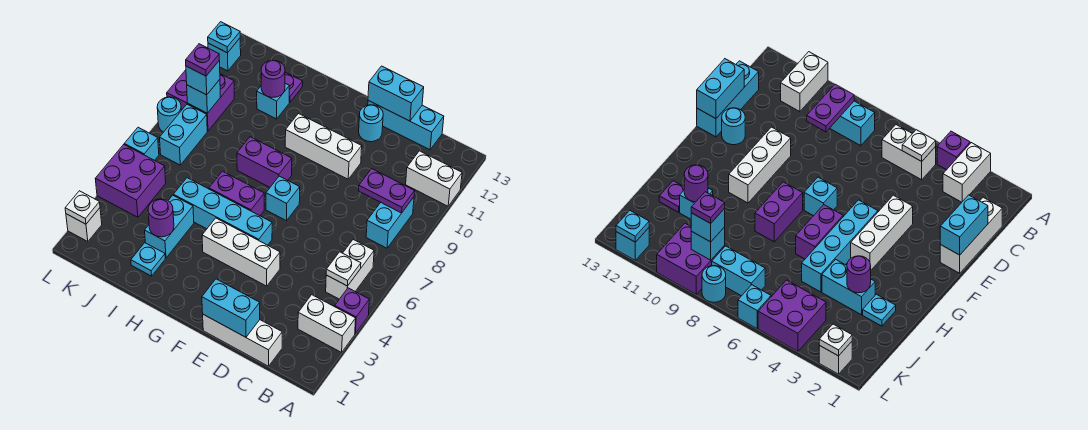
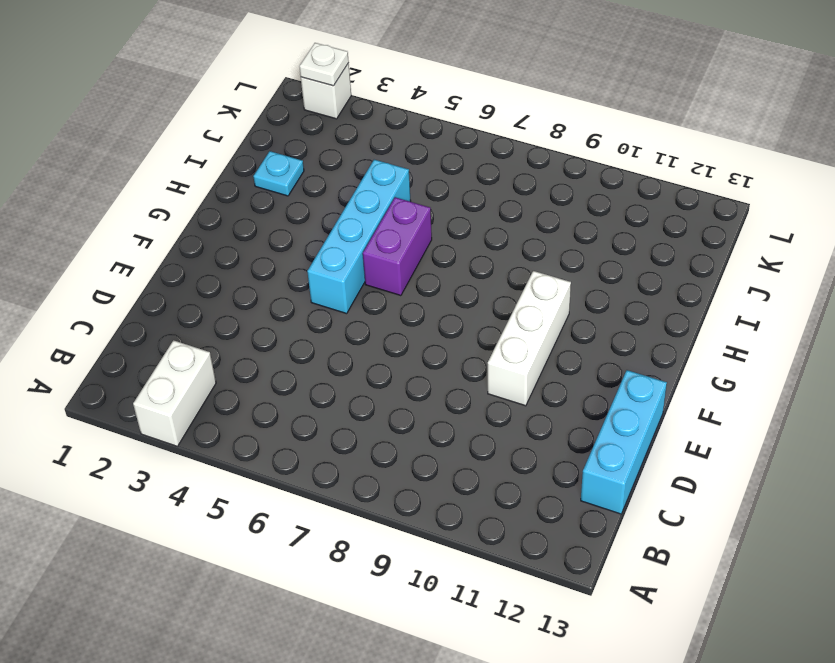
none -> purple brick A4 level 1
none -> white brick A11:B11 level 1
none -> white brick B5:B6 level 1
none -> cyan brick B8:B9 level 1

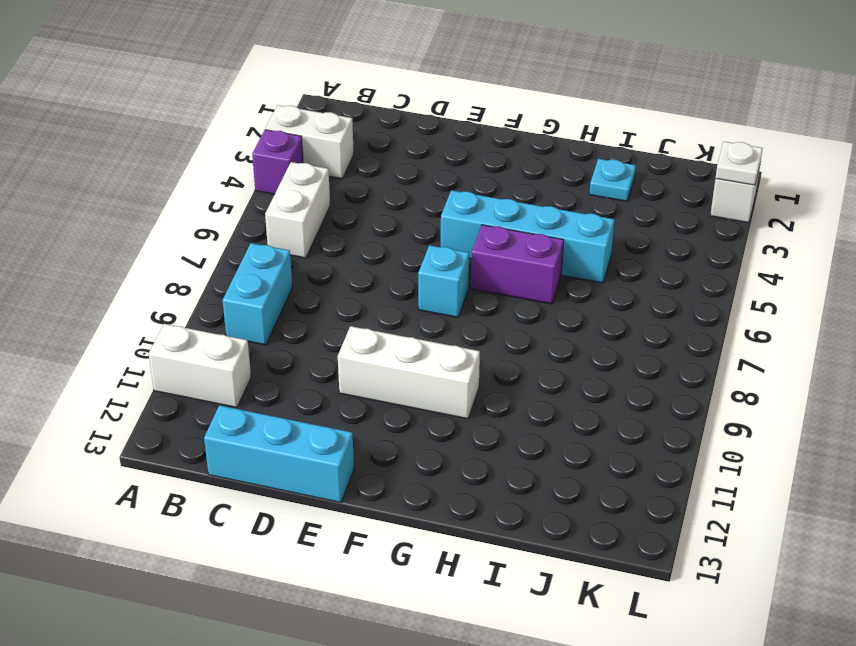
none -> white brick C1:E1 level 1
none -> white brick E4:G4 level 1
none -> cyan round brick E12 level 1
none -> purple brick G8:H8 level 1

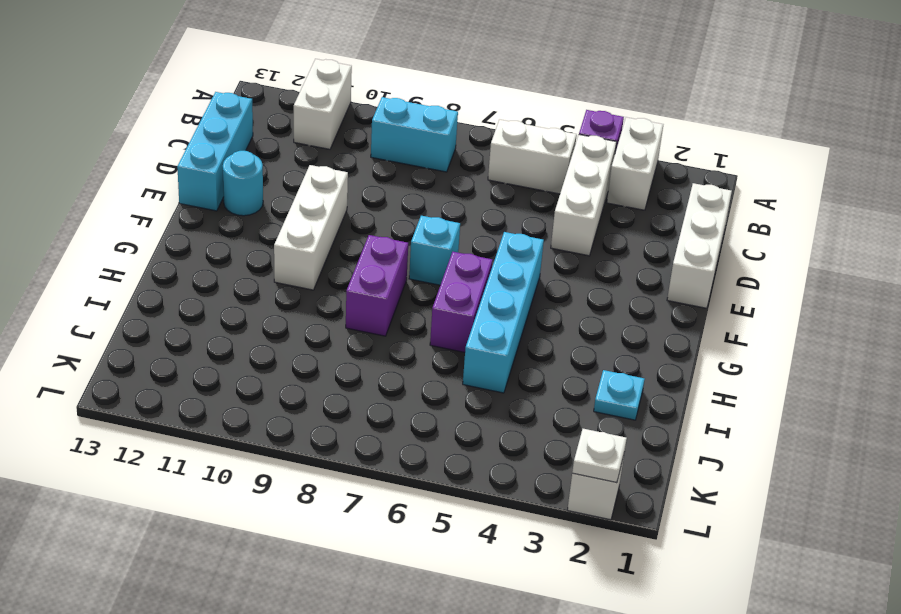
white brick B4:D4 level 1 -> white brick E4:G4 level 1
none -> cyan brick I3:I4 level 1
none -> cyan brick I11 level 1
none -> purple plate I12 level 1
none -> purple brick K4:L5 level 1

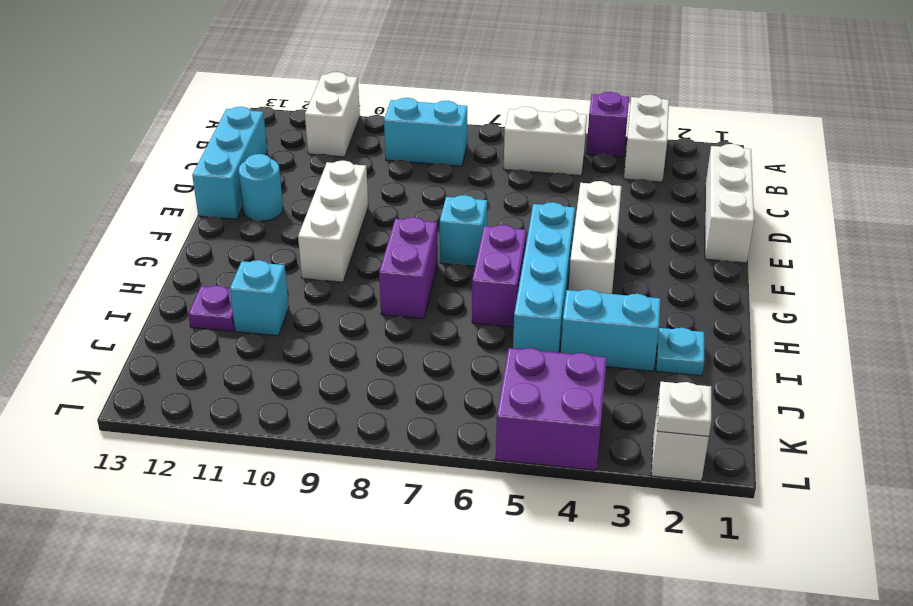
none -> cyan brick K7:K8 level 1
none -> purple brick K9:L10 level 1
none -> cyan brick L6 level 1
none -> cyan round brick L8 level 1

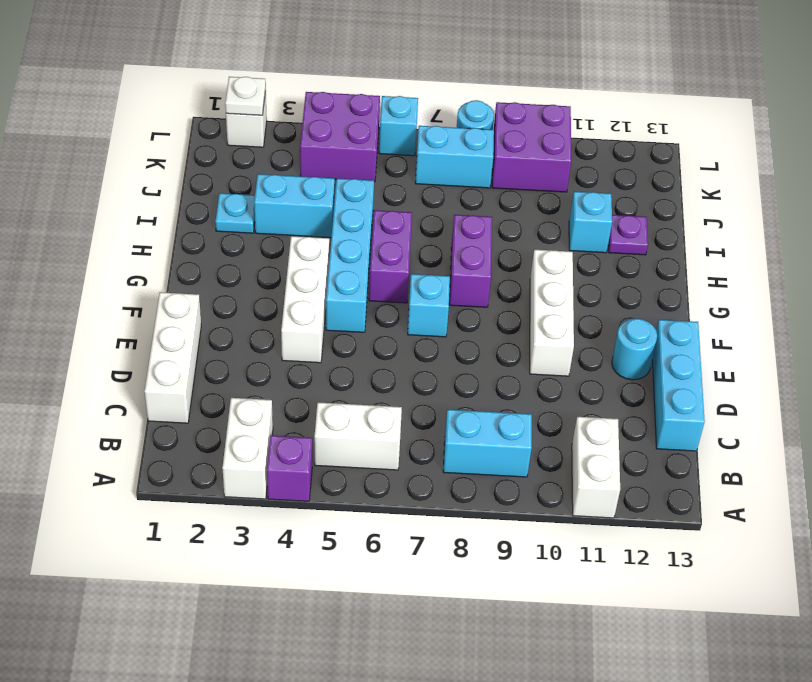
none -> cyan brick L12 level 1
none -> white plate B5 level 2
none -> purple plate B9:C9 level 2
none -> cyan brick D1:E1 level 2

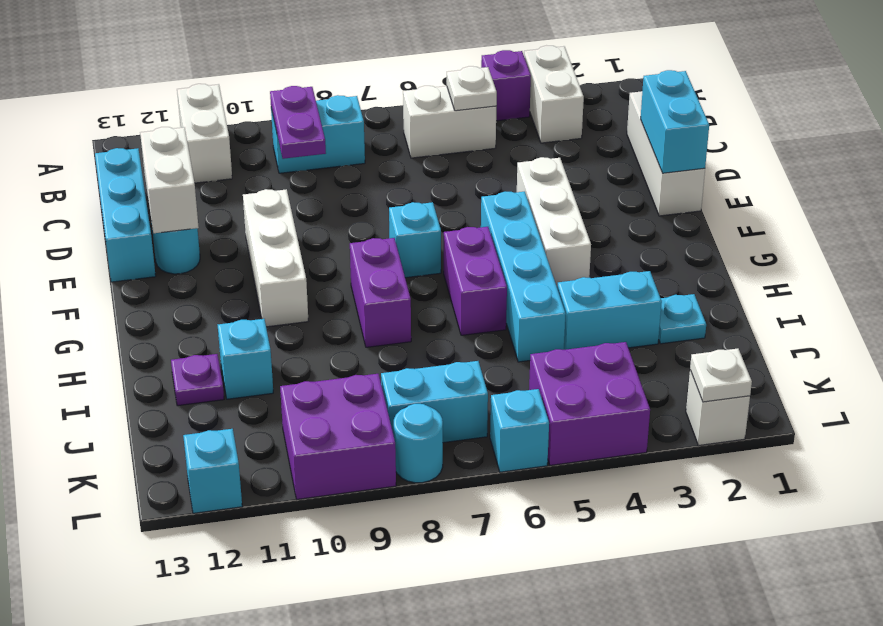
white brick D12:E12 level 2 -> none
none -> cyan brick D13:E13 level 2
none -> purple round brick I3 level 2
none -> purple round brick I11 level 2
none -> cyan brick K9 level 2

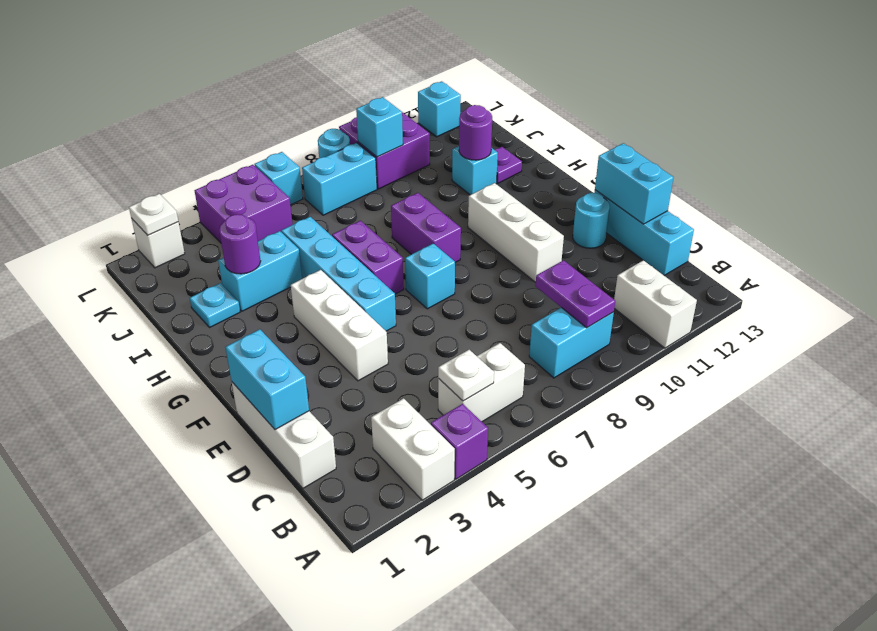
none -> cyan plate L12 level 2
none -> cyan brick K9 level 3
none -> purple plate K9 level 4

